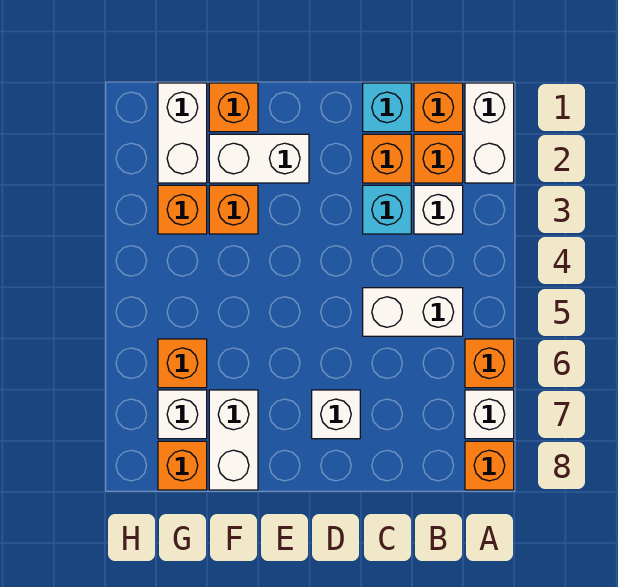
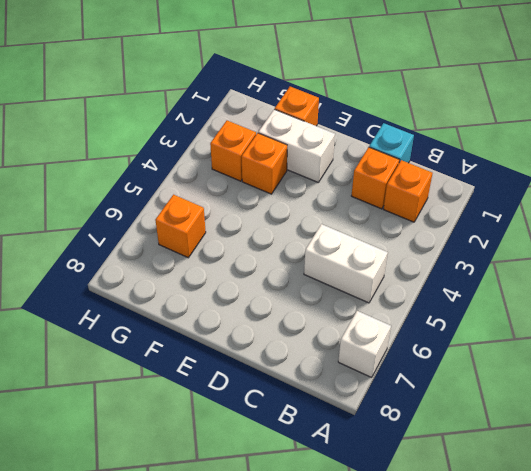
none -> white brick A1:A2 level 1
none -> orange brick A6 level 1
none -> orange brick A8 level 1

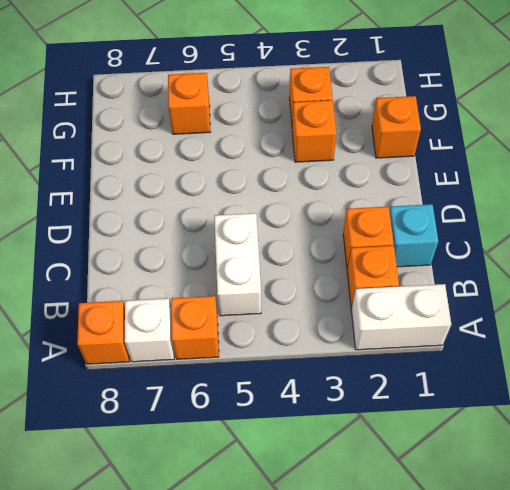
none -> orange brick B1 level 1
none -> white brick B3 level 1
none -> cyan brick C3 level 1

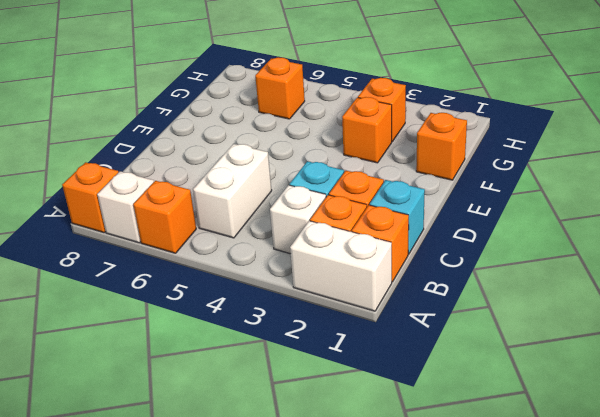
none -> white brick D7 level 1
none -> white brick E2:F2 level 1
none -> white brick F7:F8 level 1

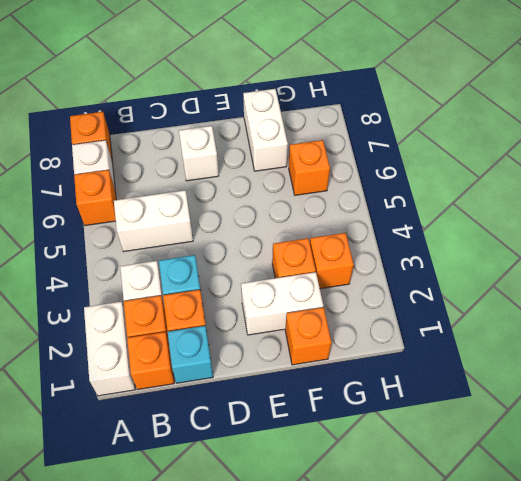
none -> white brick G1:G2 level 1
none -> white brick G7 level 1
none -> orange brick G8 level 1

